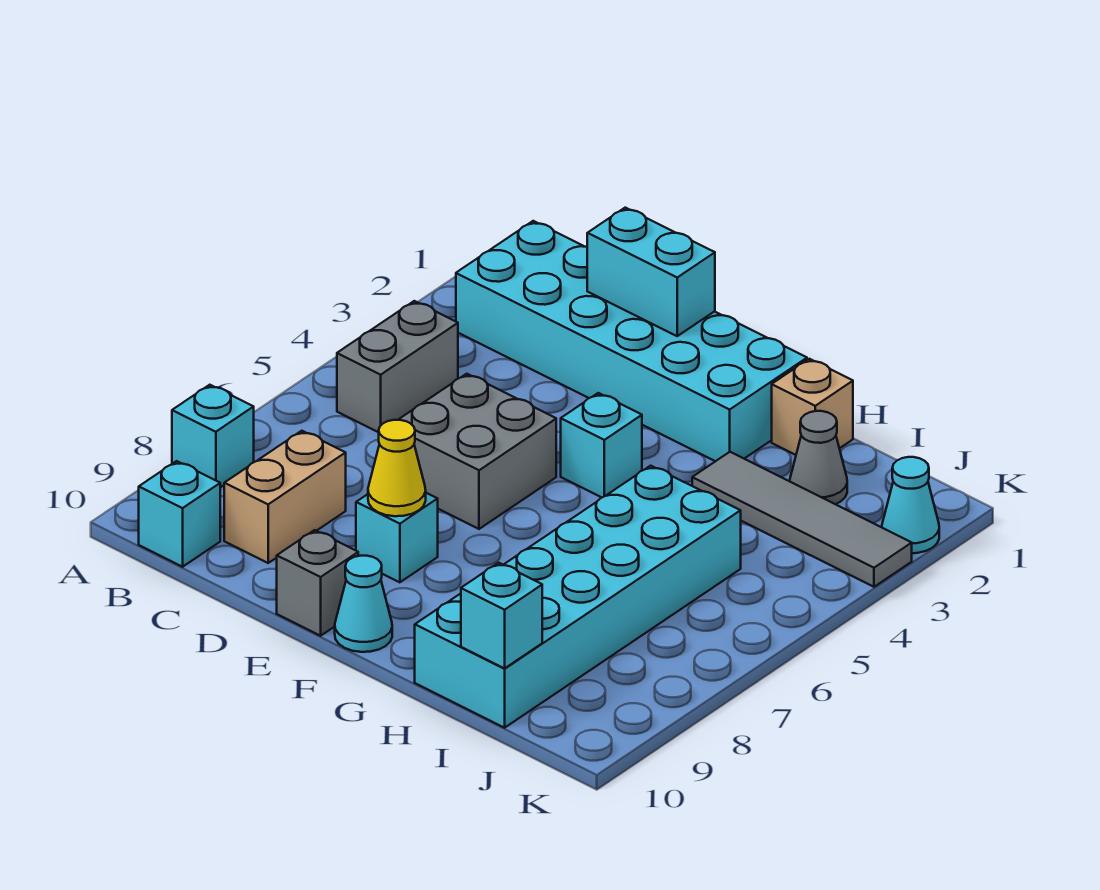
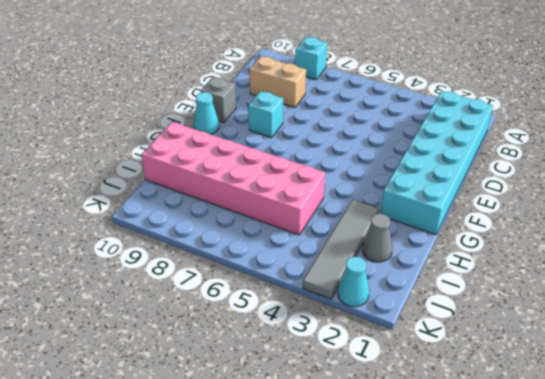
pink brick H5:I10 level 1 -> cyan brick H5:I10 level 1
none -> grey brick B4:B5 level 1
none -> cyan brick B10 level 1
none -> grey brick D5:E6 level 1

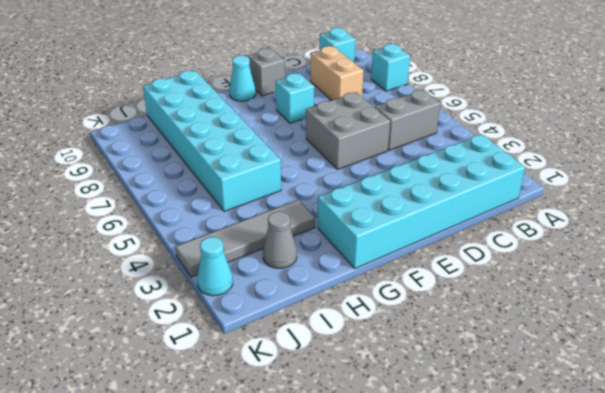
grey brick B5:C5 level 1 -> grey brick B4:B5 level 1
none -> cyan brick F4 level 1
none -> tan brick H1 level 1
none -> cyan brick D1:E1 level 2

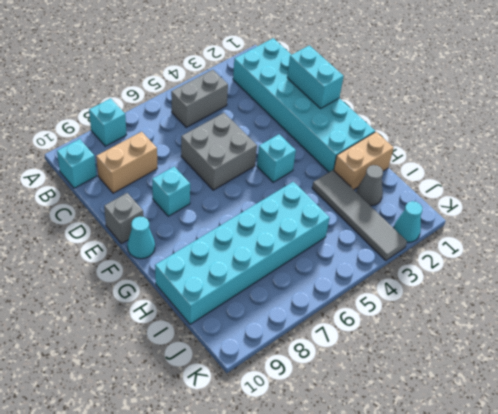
tan brick H1:H2 level 1 -> tan brick H1 level 1
none -> yellow cone E8 level 2
none -> cyan brick I10 level 2

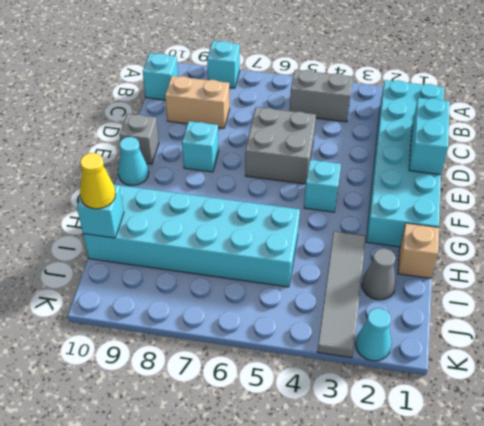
yellow cone I10 level 3 -> yellow cone E8 level 2

